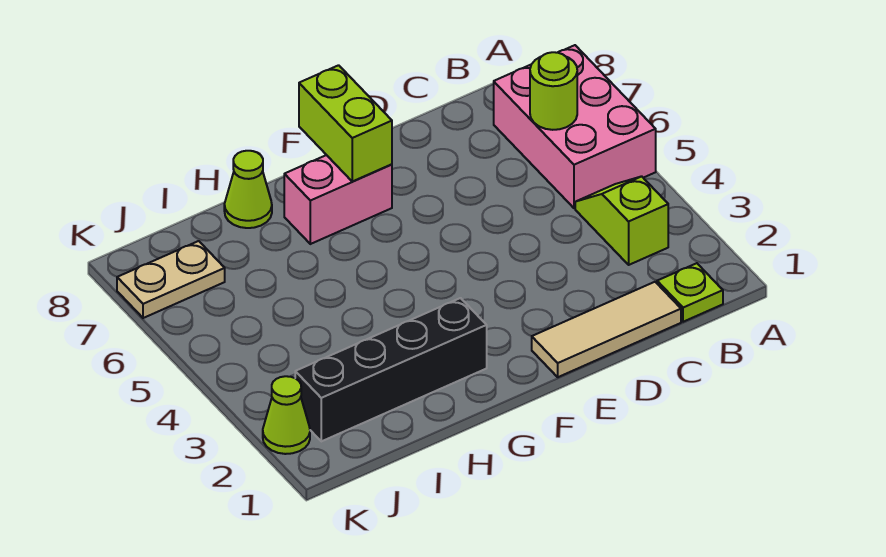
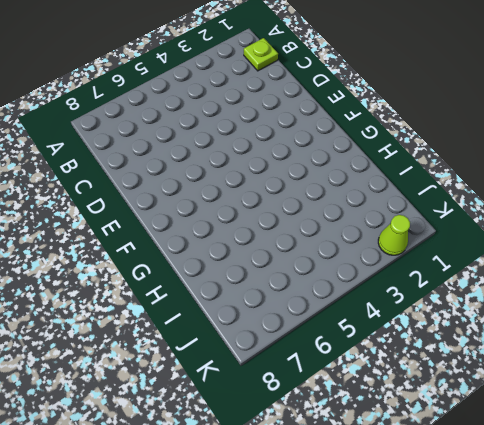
none -> pink brick A5:B7 level 1
none -> lime slope B3:B4 level 1 top 3

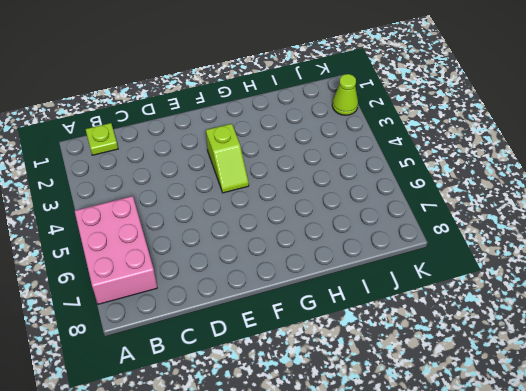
lime slope F3:F4 level 1 top 3 -> lime slope B3:B4 level 1 top 3
none -> tan tile C1:E1 level 1
none -> pink brick F7:G7 level 1

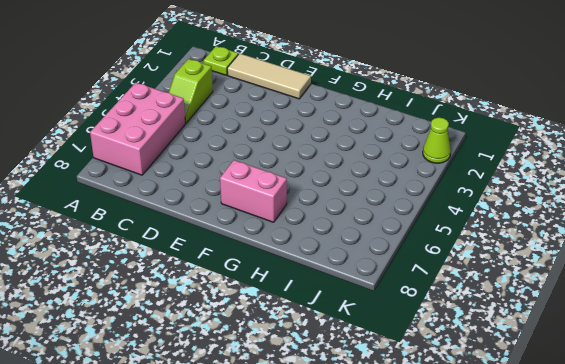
none -> black brick G2:J2 level 1
none -> lime cone H8 level 1

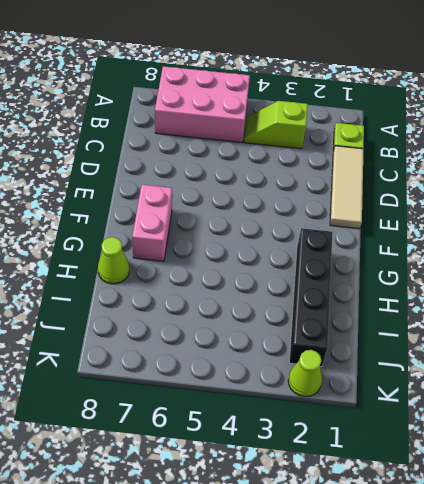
none -> tan plate J7:K7 level 1
none -> lime round brick B6 level 2

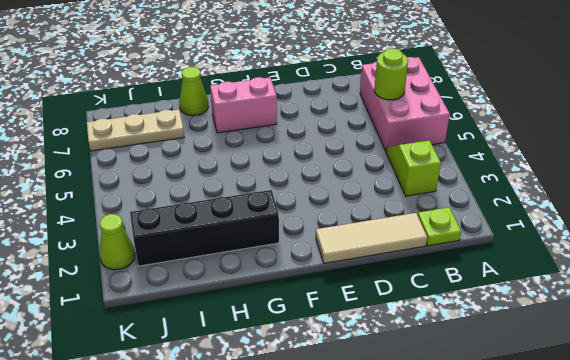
tan plate I7:K7 level 1 -> tan plate J7:K7 level 1
none -> lime brick F7:F8 level 2

